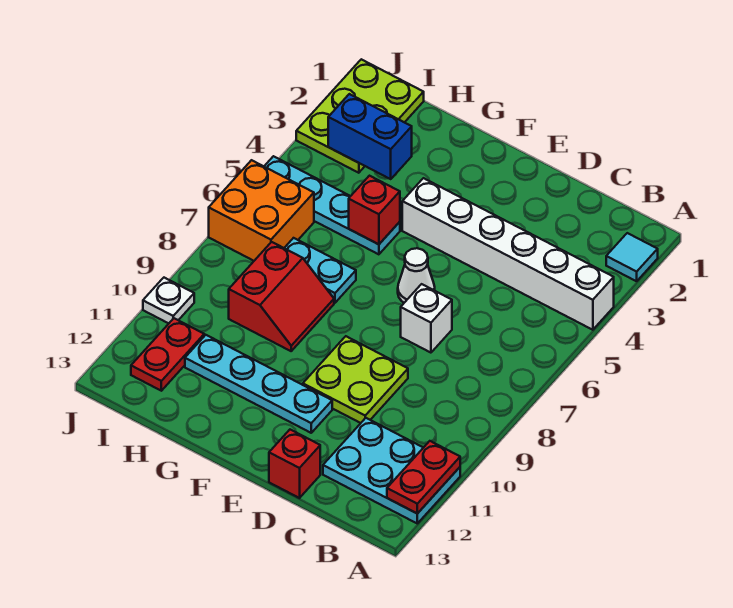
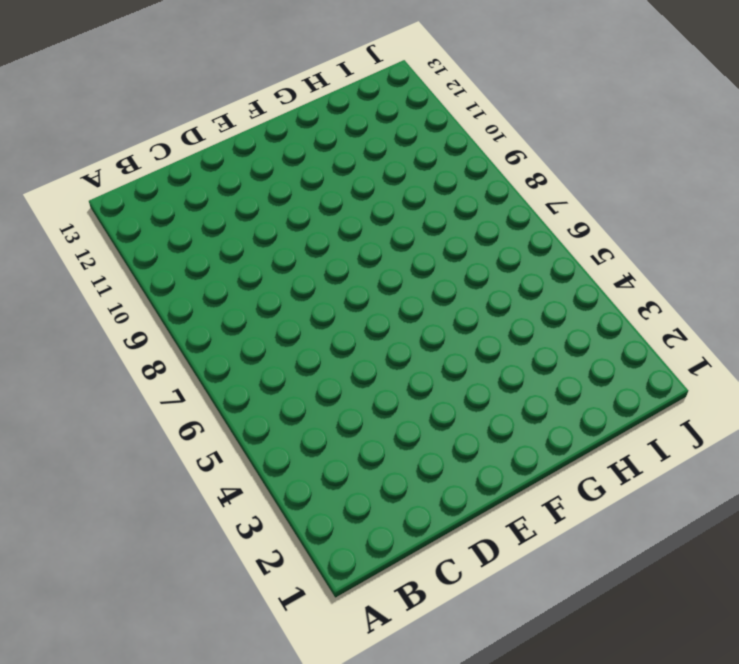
none -> cyan tile A2 level 1
none -> white brick A4:F4 level 1
none -> cyan plate A11:C12 level 1

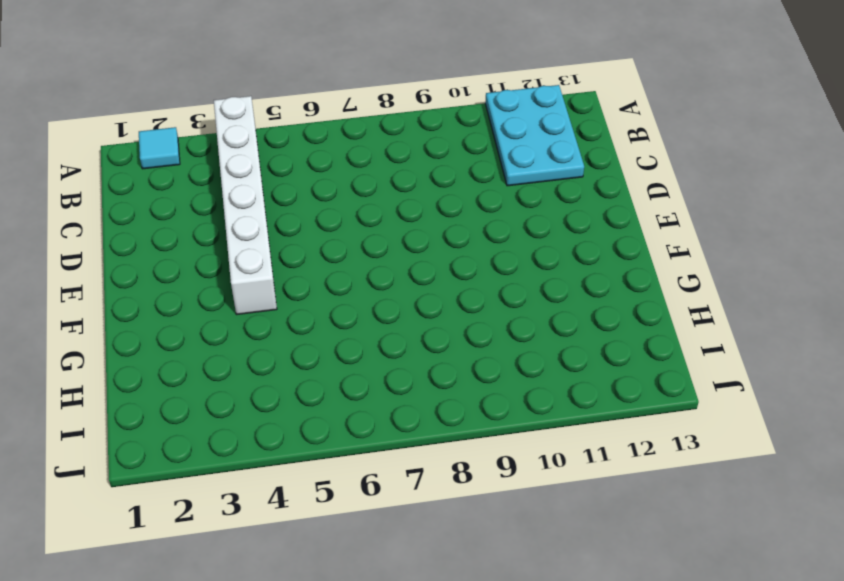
none -> white brick D7 level 1
none -> lime plate D9:E10 level 1
none -> red brick D13 level 1

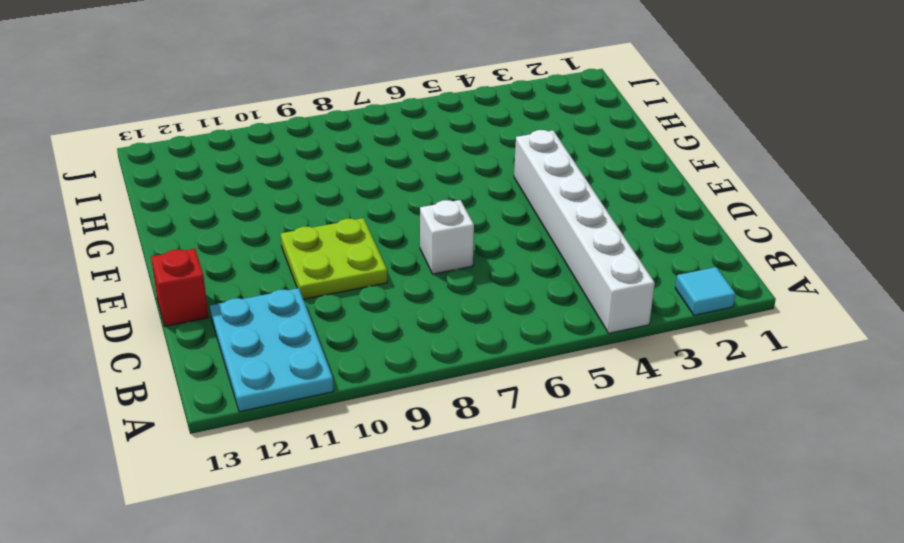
none -> white cone E6 level 1
none -> cyan plate E11:H11 level 1
none -> cyan plate G5:J5 level 1

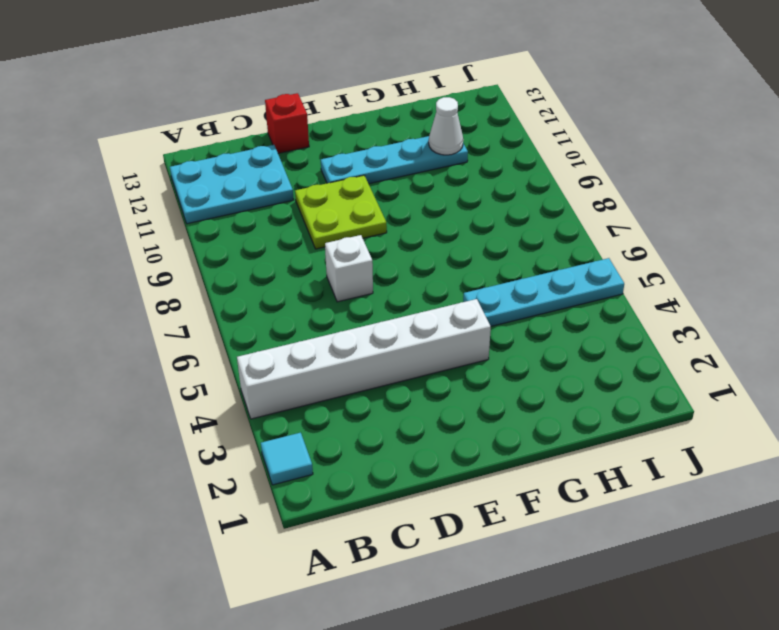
white cone H11 level 2 -> white cone E6 level 1
none -> cyan plate G7:H7 level 1
none -> red slope G8:H9 level 1 top H
none -> lime plate I1:J3 level 1

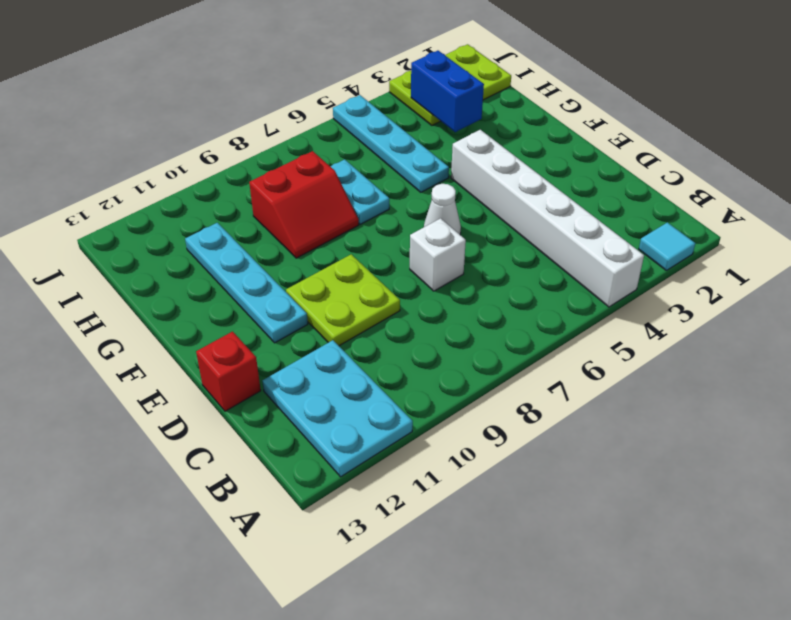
none -> orange brick I6:J7 level 1
none -> red plate I11:I12 level 1
none -> white plate J10 level 1

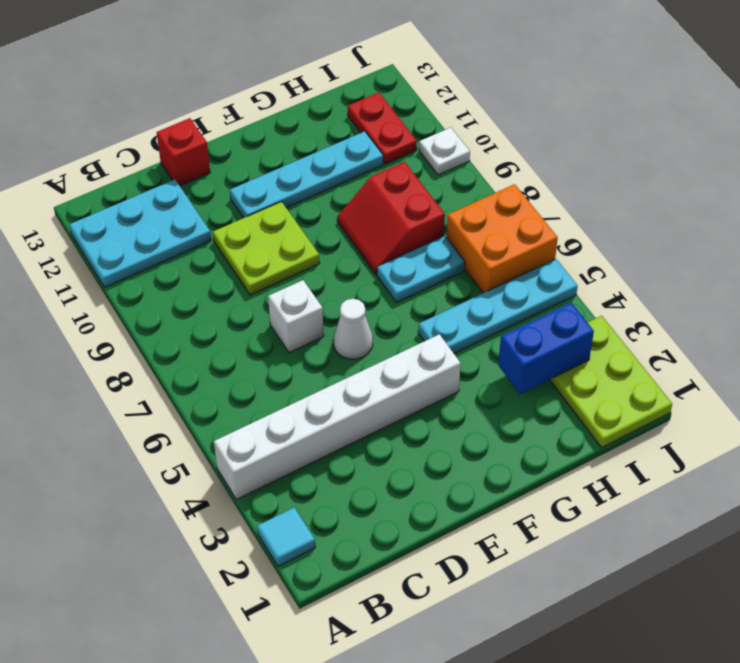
none -> red plate A11:A12 level 2
none -> red brick G5 level 2

